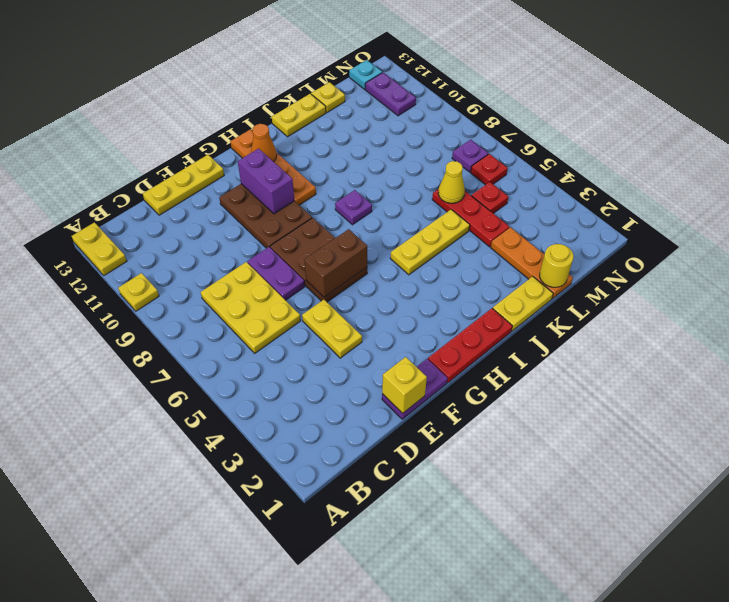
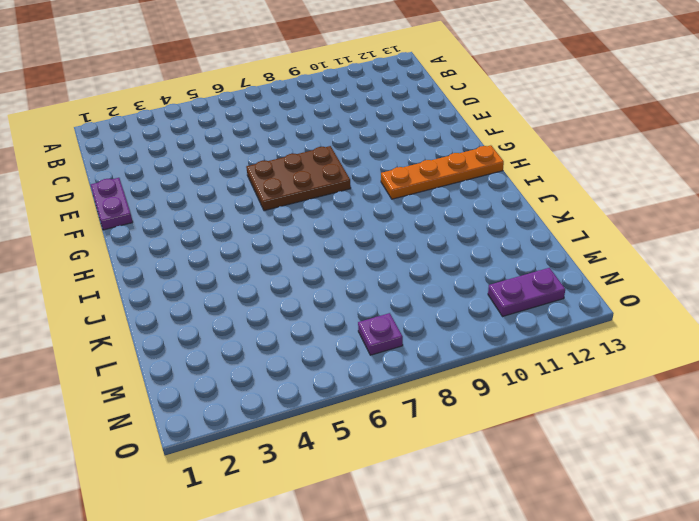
none -> yellow plate A10 level 1
none -> yellow plate A12:A13 level 1
none -> yellow plate C6:D8 level 1

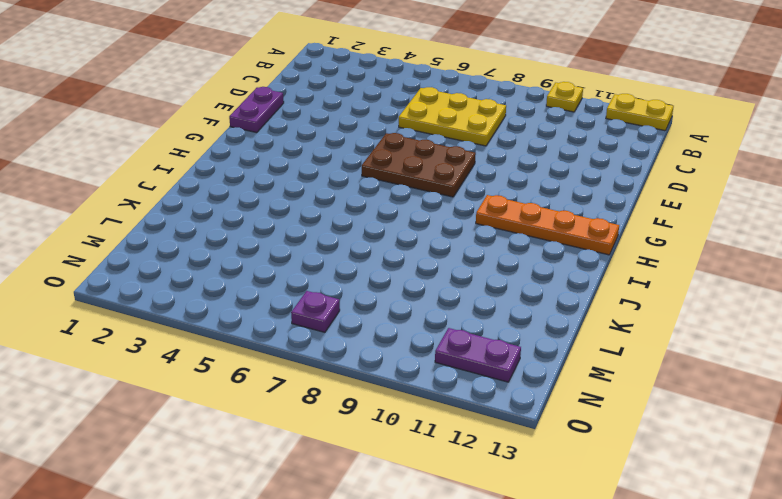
none -> yellow plate D13:F13 level 1
none -> yellow plate E4:E5 level 1
none -> purple plate E7:E8 level 1

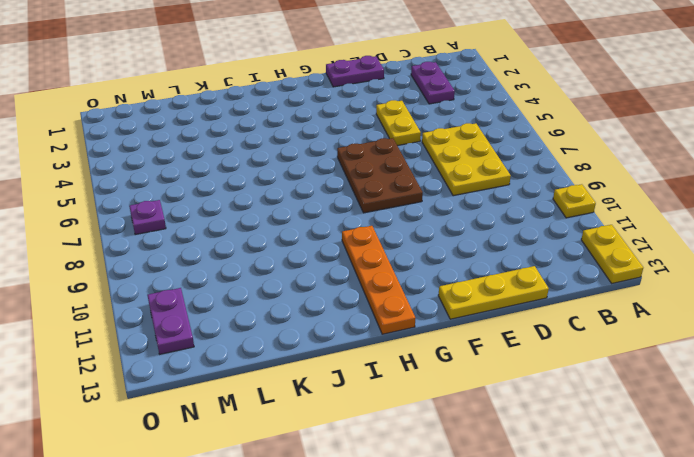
purple plate C2:C3 level 1 -> purple plate E7:E8 level 1
none -> brown plate F9:G11 level 1
none -> red plate G1:I1 level 1
none -> yellow plate I5:K5 level 1

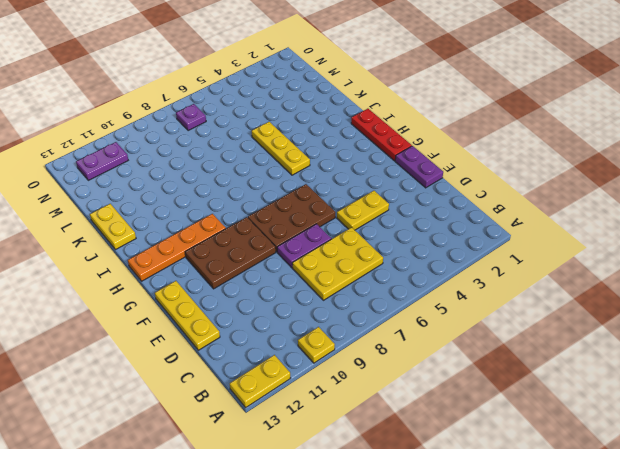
none -> purple plate I8 level 1
none -> yellow plate J1:K1 level 1
none -> orange plate L1:L3 level 1

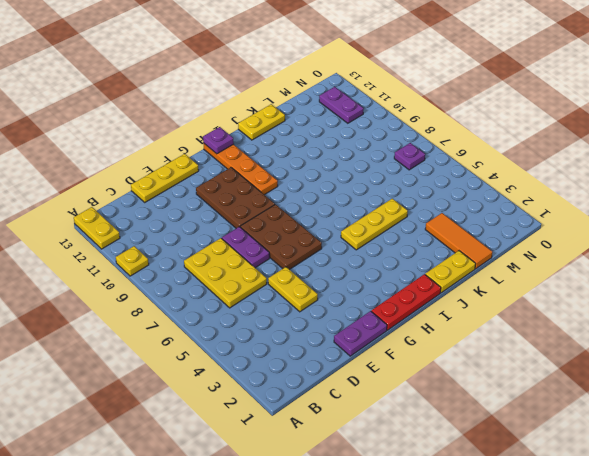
purple plate H13 level 2 -> purple plate I8 level 1
orange tile L1:L3 level 1 -> orange plate L1:L3 level 1
none -> red plate L4:L6 level 1
none -> yellow plate L13 level 1
none -> red plate M5 level 1

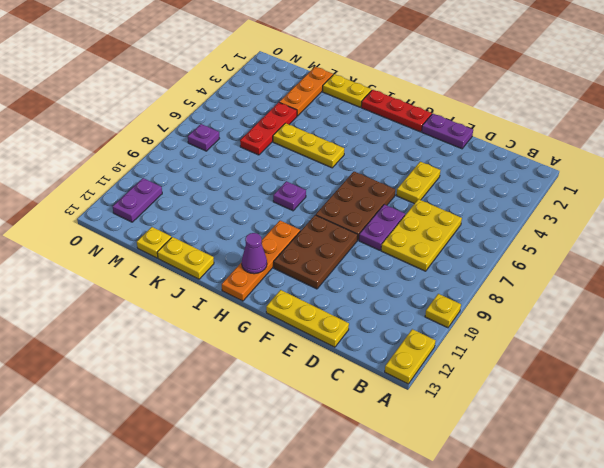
purple cone H12 level 2 -> orange cone H12 level 2
none -> red plate M5 level 1
none -> red plate N6 level 1
none -> cyan plate N13 level 1

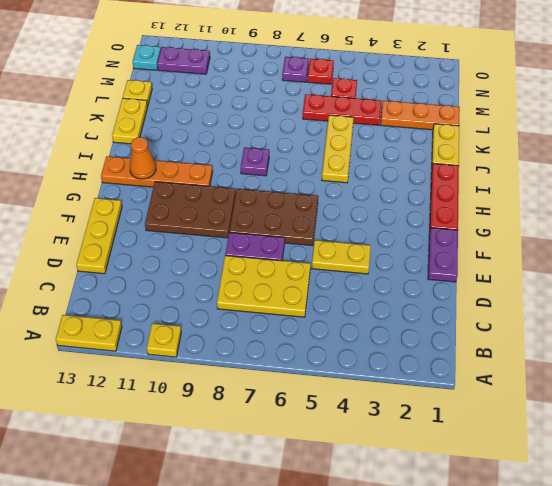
none -> yellow brick E1 level 2
none -> brown brick F6:G6 level 2
none -> purple brick G10:G11 level 2

